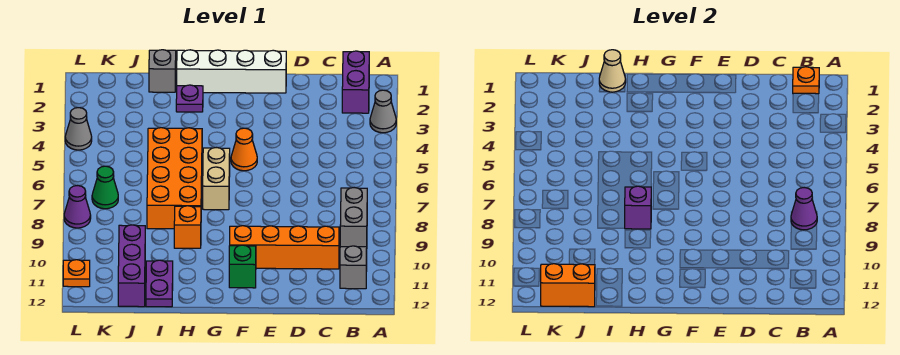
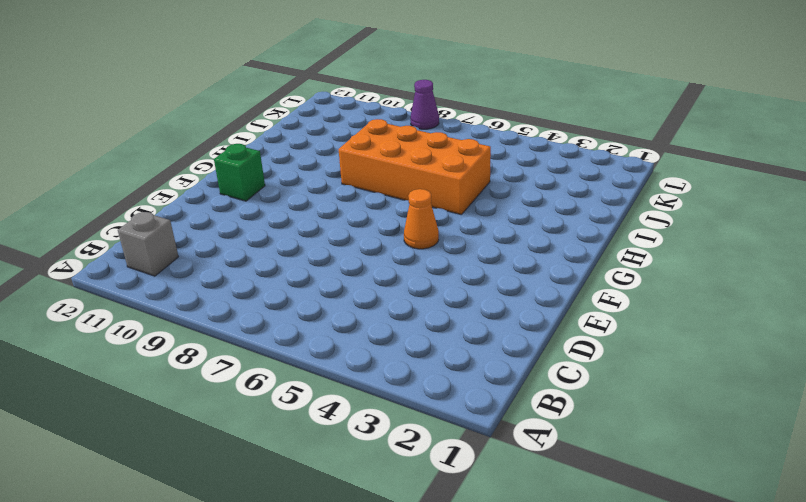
none -> grey cone A3 level 1
none -> purple brick B1:B2 level 1
none -> grey brick B8:B9 level 1

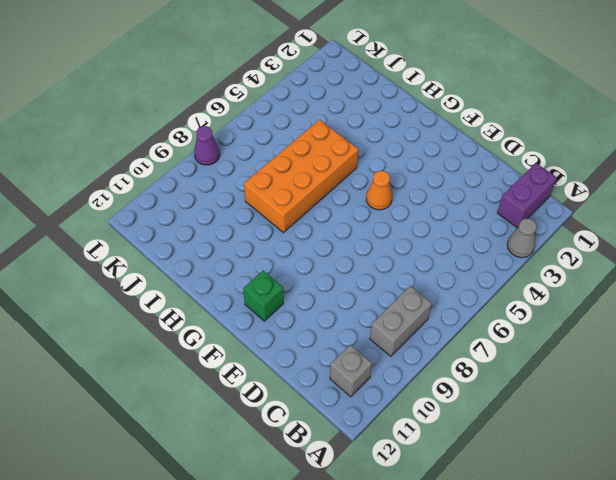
none -> orange brick C10:F10 level 1
none -> white brick E1:H1 level 1
none -> tan brick G6:G7 level 1

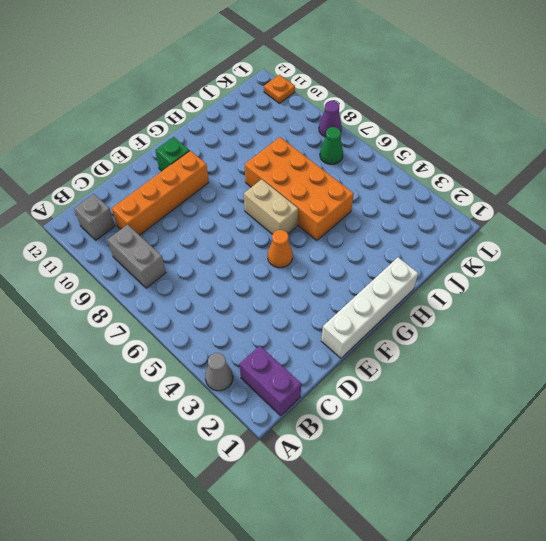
none -> purple plate H2 level 1
none -> orange brick H9 level 1
none -> grey brick I1 level 1

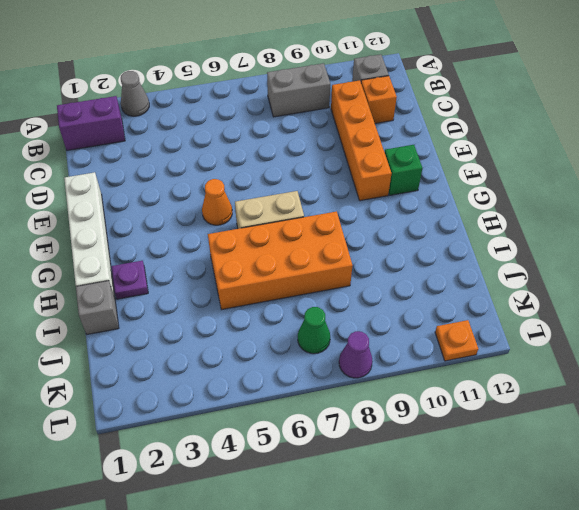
orange brick C11 level 1 -> orange brick H9 level 1
none -> purple plate I11:I12 level 1
none -> purple brick J10:J12 level 1
none -> grey cone L4 level 1

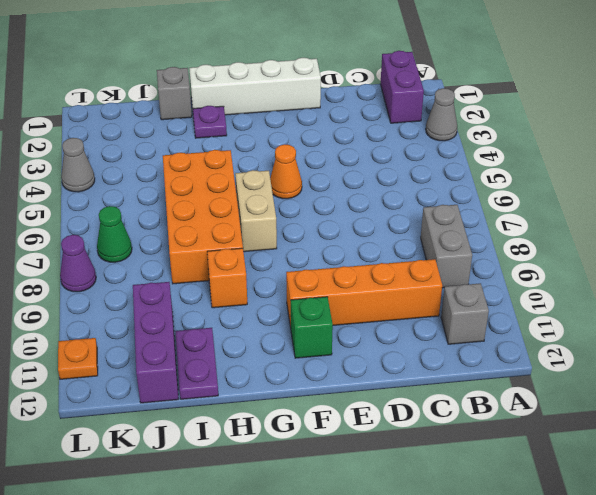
none -> orange plate B1 level 2
none -> purple cone B8 level 2
none -> purple brick H8 level 2

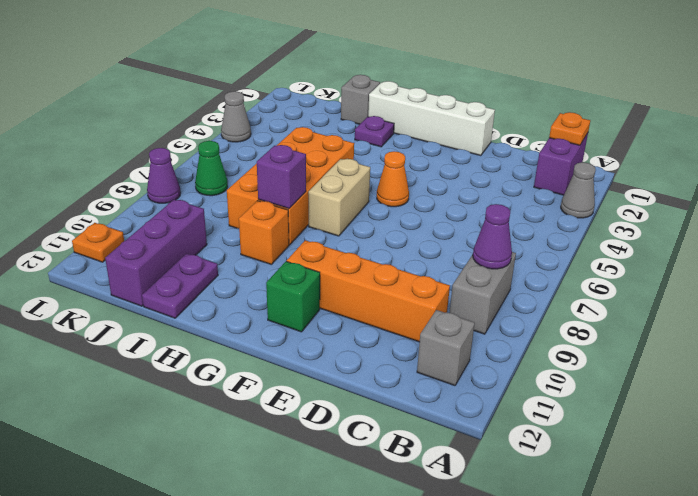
none -> tan cone I1 level 2
none -> orange brick J12:K12 level 2

